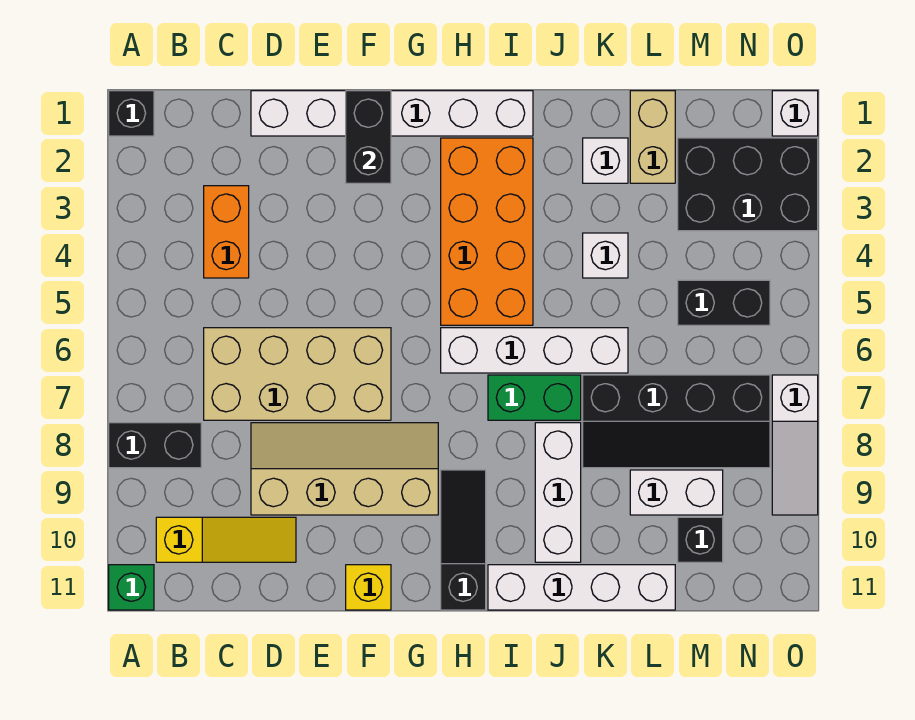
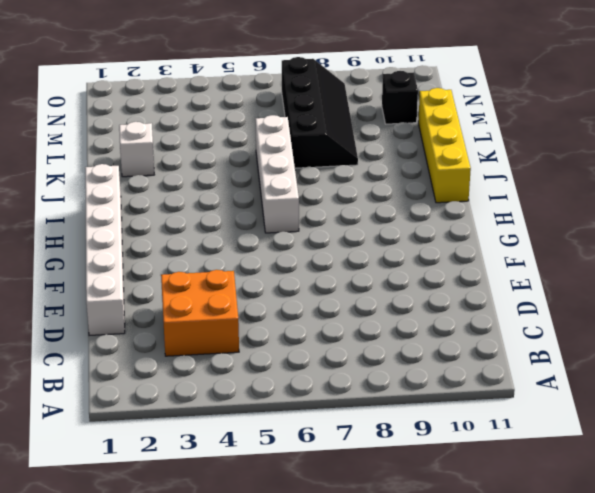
orange brick C3:D4 level 1 -> orange brick C3:C4 level 1
yellow brick I11:L11 level 1 -> white brick I11:L11 level 1
none -> black brick A1 level 1
none -> black brick A8:B8 level 1
none -> green brick A11 level 1

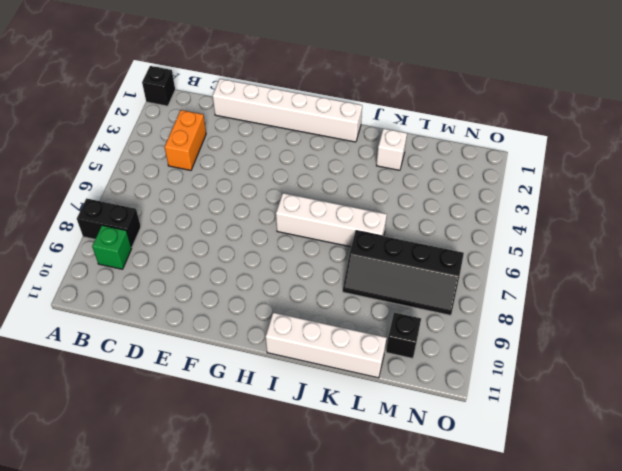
green brick B9 level 1 -> green brick A11 level 1
none -> yellow slope B10:D10 level 1 top B
none -> tan brick C6:F7 level 1
none -> tan slope D8:G9 level 1 top 9

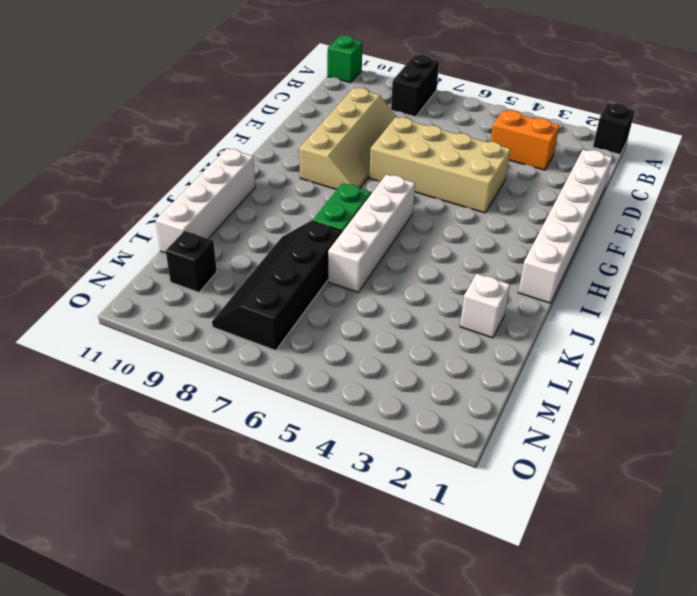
tan brick E4:F7 level 1 -> tan brick C6:F7 level 1
none -> yellow slope B10:D10 level 1 top B
none -> yellow brick F11 level 1
none -> orange brick H2:I5 level 1

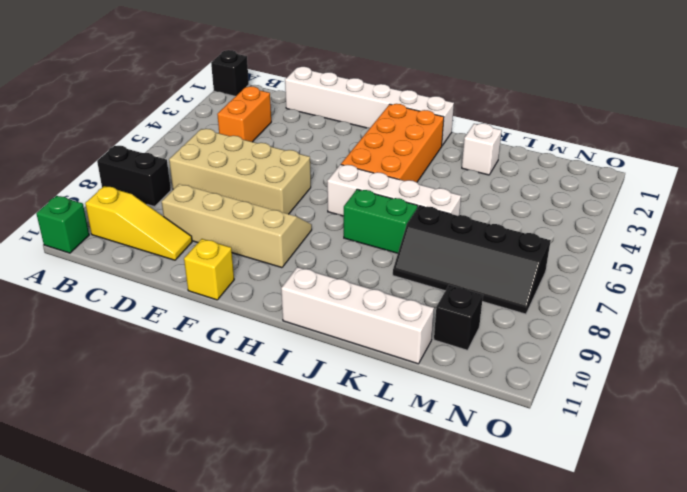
none -> black slope H9:H11 level 1 top 11
none -> white brick J8:J10 level 1
none -> white brick K4 level 1

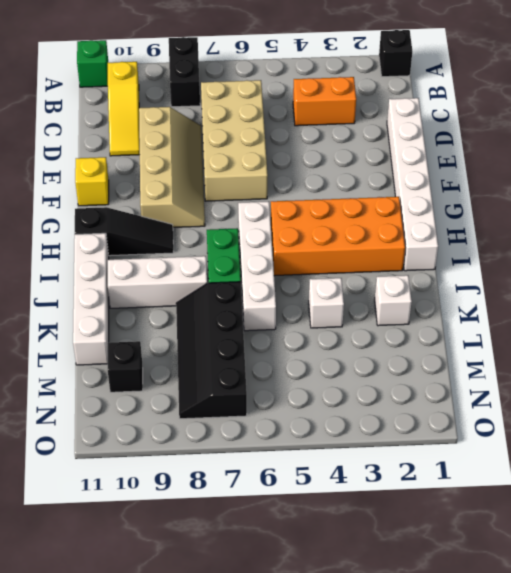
none -> tan brick L1:L2 level 1
none -> white brick L9:M9 level 1
none -> black brick M2:O3 level 1

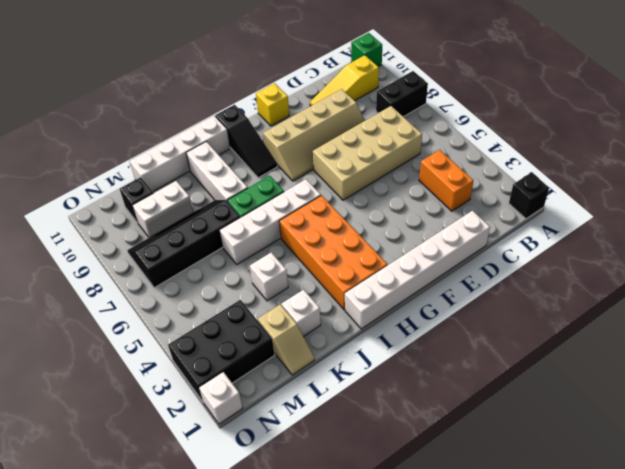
tan slope L1:L2 level 1 top 2 -> tan brick L1:L2 level 1
none -> black brick M5:N5 level 1
none -> white slope O7:O9 level 1 top 7
none -> black brick F1:F2 level 2

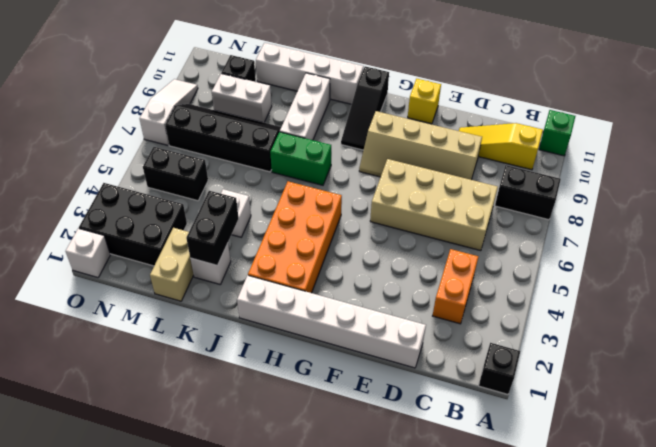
black brick K2:K3 level 2 -> black brick F1:F2 level 2
none -> white brick H6:K6 level 1

